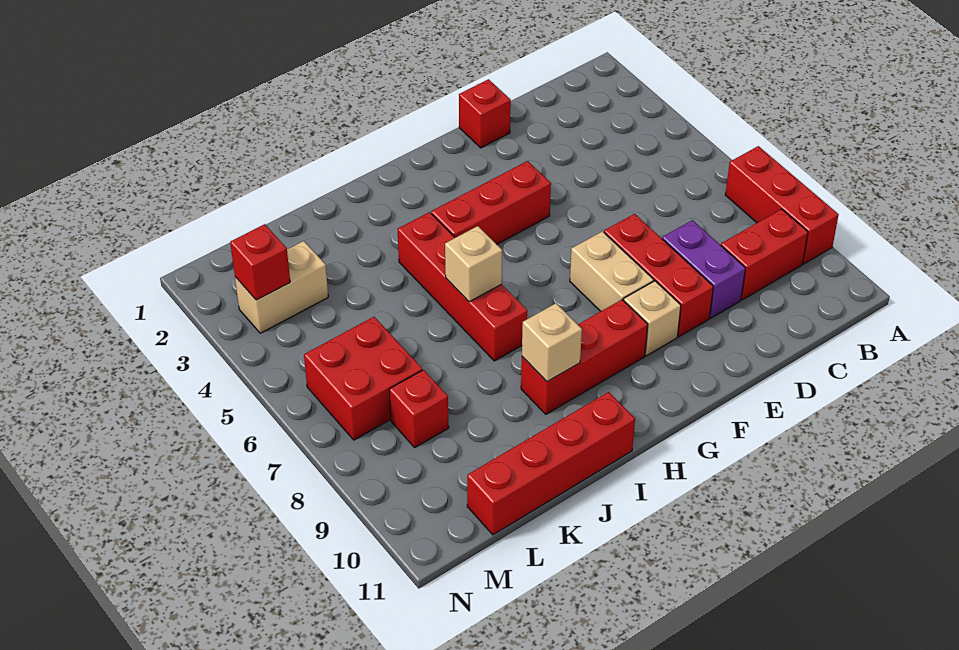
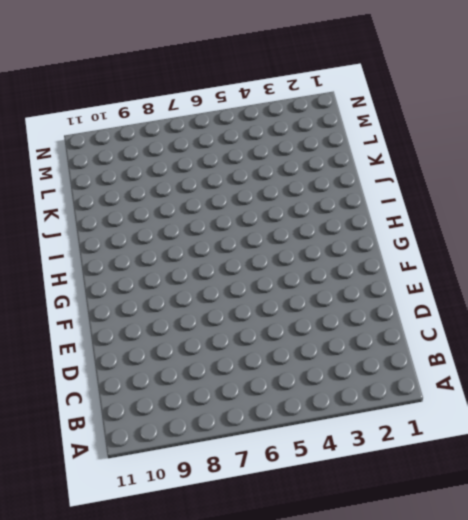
none -> red brick A7:A9 level 1
none -> red brick B9:C9 level 1
none -> purple brick D8:D9 level 1

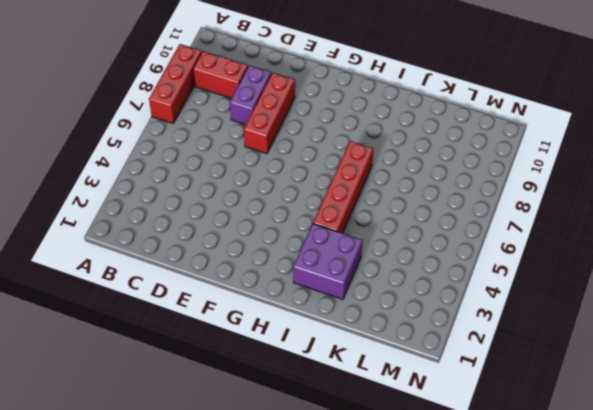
purple brick I2:J3 level 1 -> none
none -> red brick E1 level 1
none -> red brick F4:H4 level 1
none -> tan brick F7:F8 level 1

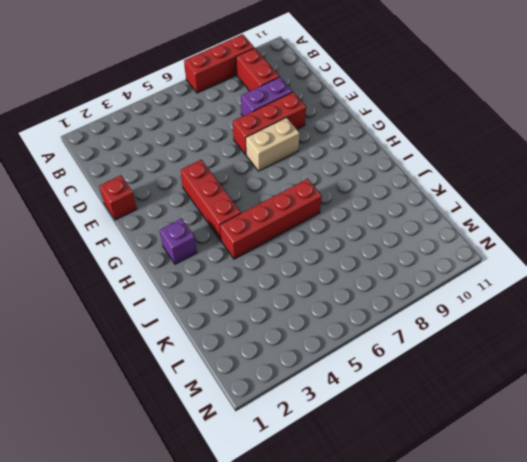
purple brick H2 level 1 -> none
none -> tan brick F9 level 1
none -> red brick G9:I9 level 1
none -> red brick I11:L11 level 1

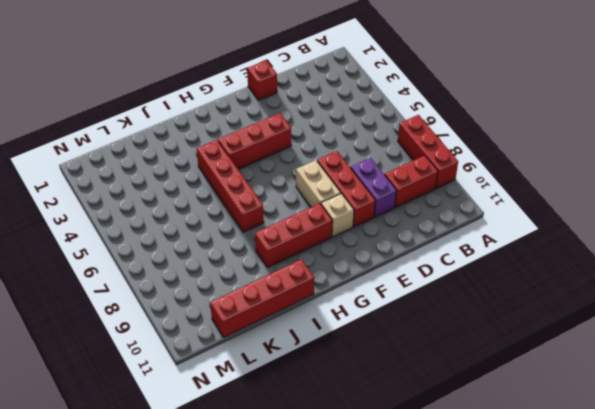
none -> tan brick L3:M3 level 1
none -> red brick L6:M7 level 1
none -> red brick L8 level 1

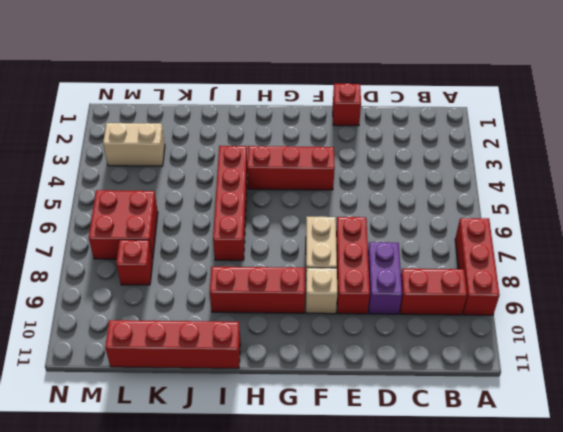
none -> tan brick I6 level 2
none -> tan brick I9 level 2
none -> red brick M3 level 2

